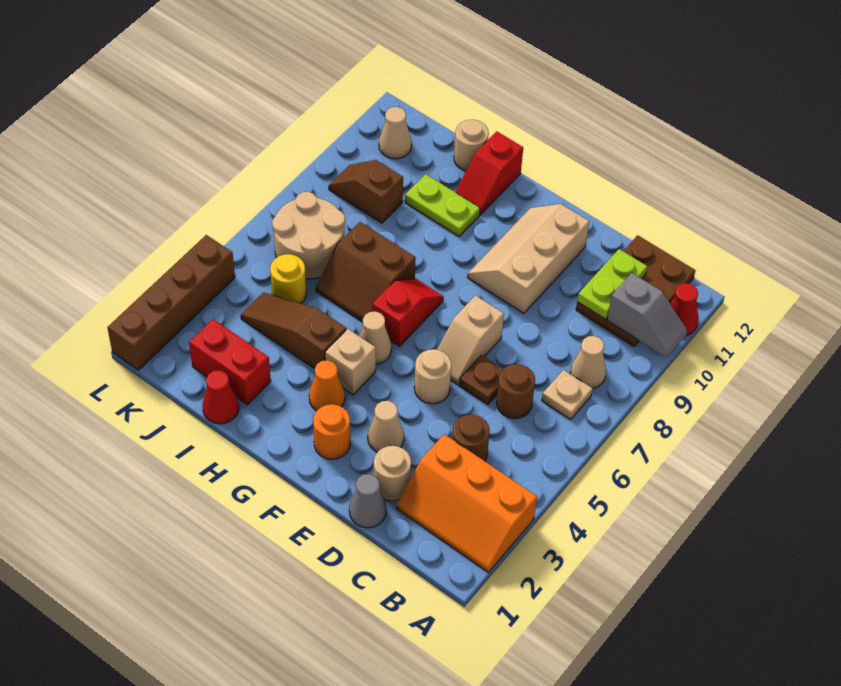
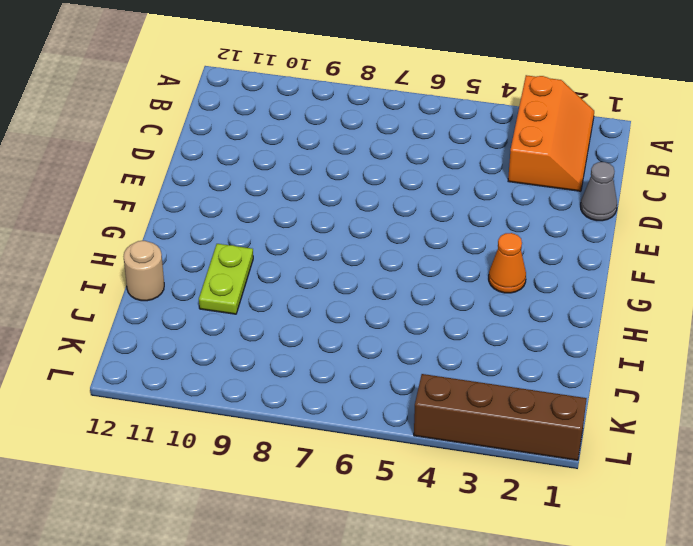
none -> red cone A11 level 1
none -> tan plate B7 level 1
none -> tan cone B8 level 1
none -> brown plate B10:C12 level 1

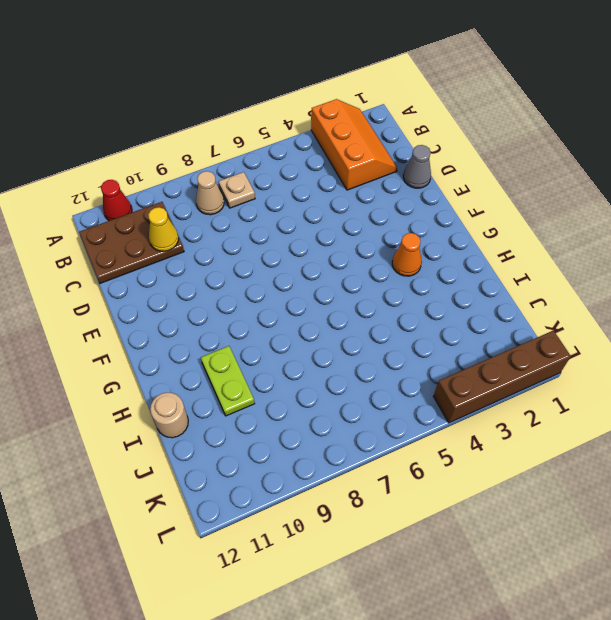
yellow cone C10 level 2 -> lime plate C10:C11 level 2
none -> brown round brick C4 level 1
none -> brown round brick C6 level 1
none -> tan round brick D2 level 1
none -> brown plate D6 level 1

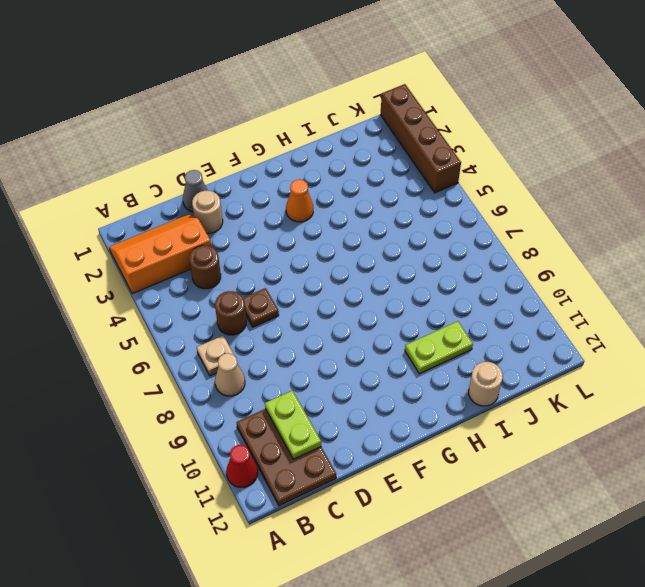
none -> tan cone E3 level 1
none -> tan round brick E5 level 1
none -> tan slope E6:E7 level 1 top 7
none -> tan slope E9:F11 level 1 top E

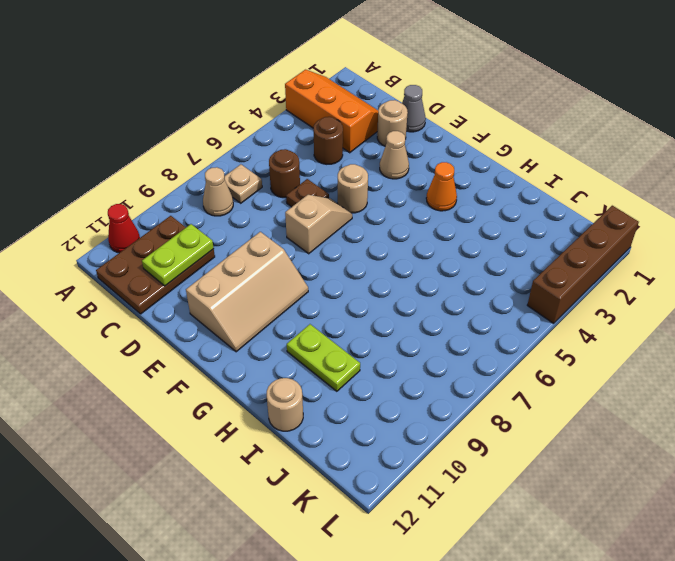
none -> orange round brick F2 level 1
none -> tan brick G4 level 1
none -> tan cone G5 level 1
none -> red slope G6:G7 level 1 top 6

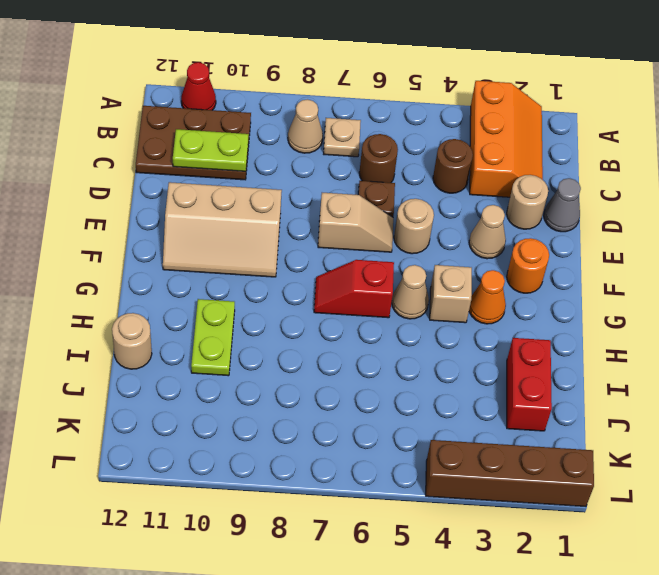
none -> brown slope H4:J4 level 1 top H
none -> brown slope H6:I7 level 1 top 7
none -> red slope H11:H12 level 1 top 12
none -> red cone I1 level 1

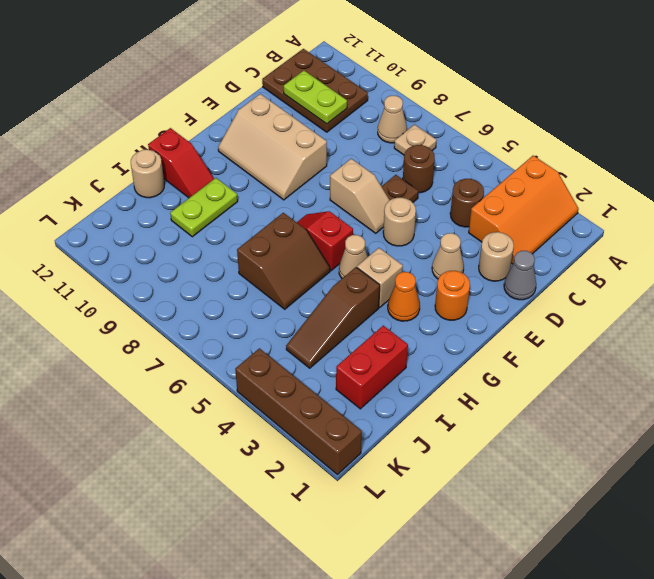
none -> red cone A11 level 1
none -> red cone I1 level 1
none -> yellow round brick J5 level 1
none -> tan round brick J6:K7 level 1

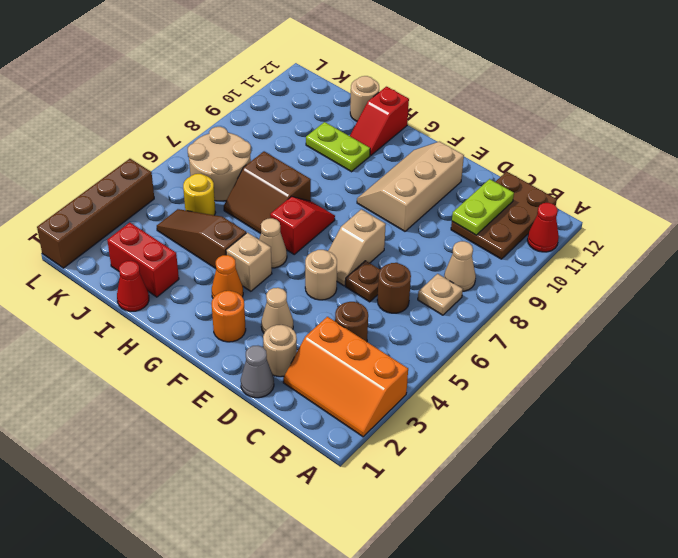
none -> brown slope J9:K9 level 1 top J
none -> tan cone K11 level 1
none -> grey slope A10:B10 level 2 top B

